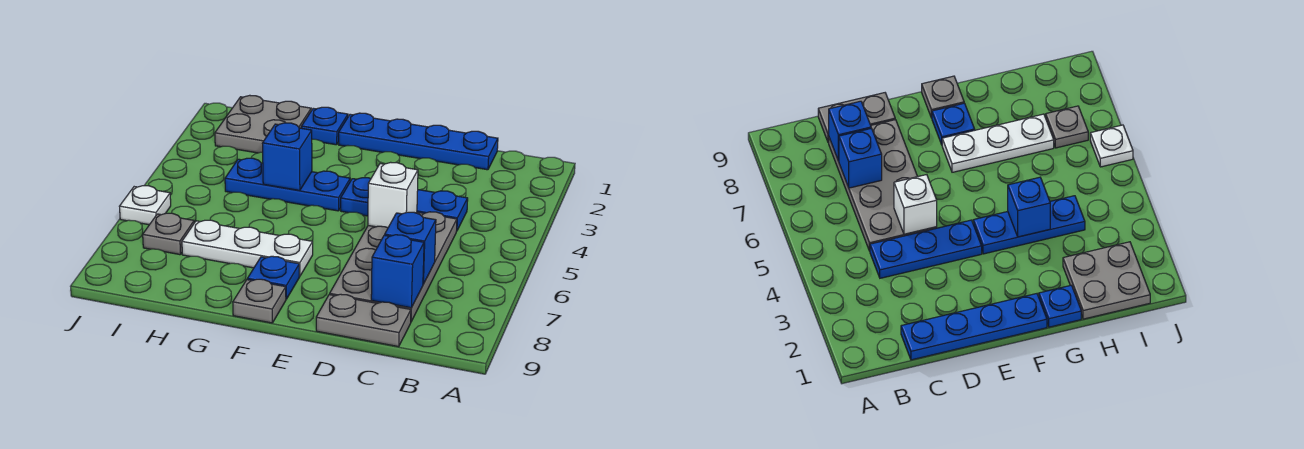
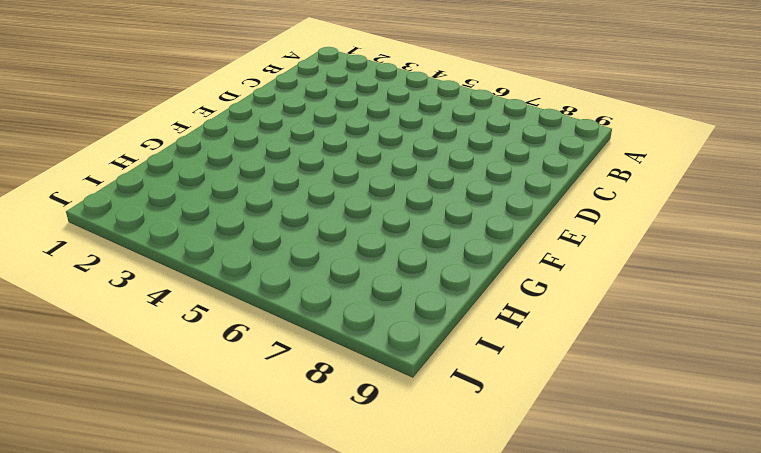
none -> blue plate C1:F1 level 1
none -> blue plate C4:E4 level 1
none -> grey plate C5:D8 level 1

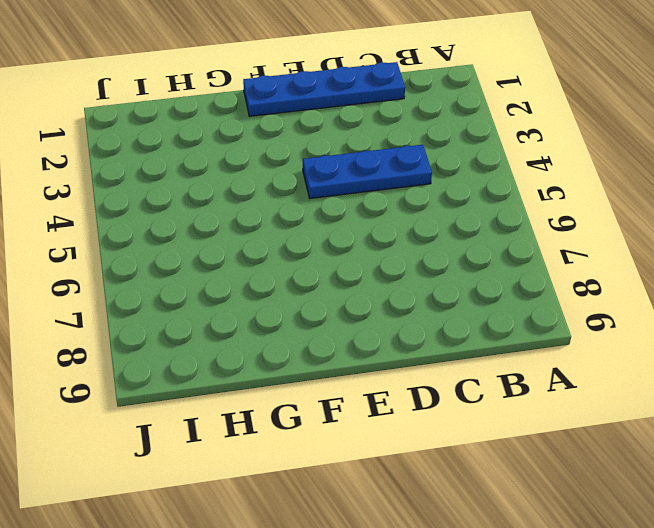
none -> grey plate C5:D8 level 1
none -> grey plate C9:D9 level 1
none -> blue plate F4:H4 level 1

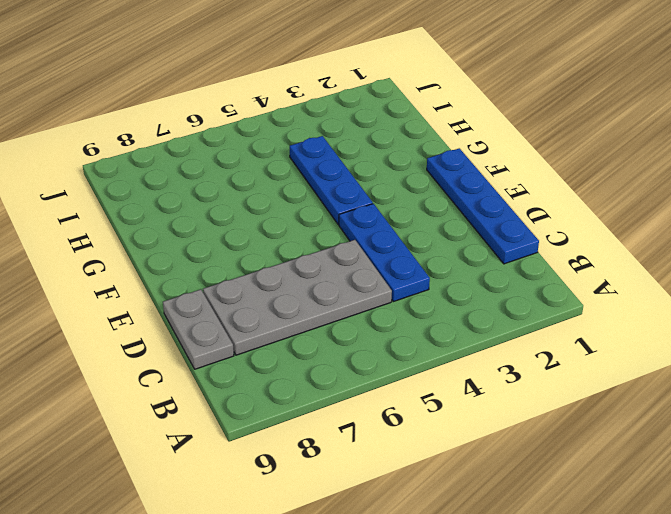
none -> white plate F7:H7 level 1
none -> blue plate F8 level 1
none -> grey plate F9 level 1

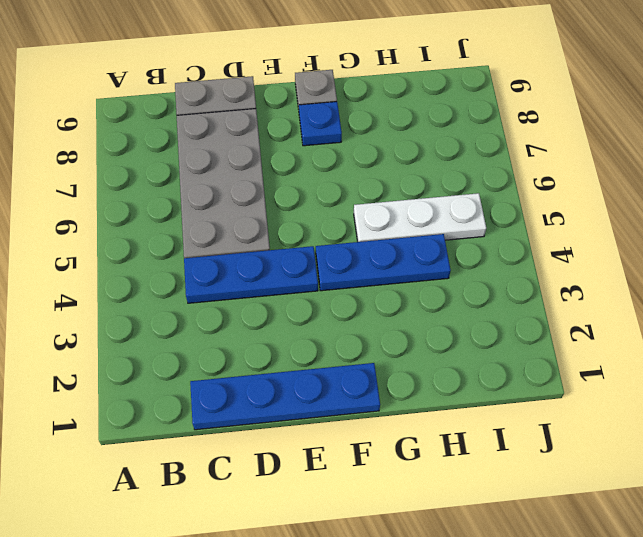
white plate G5:I5 level 1 -> white plate F7:H7 level 1
none -> blue plate G1 level 1
none -> grey plate H1:I2 level 1
none -> grey plate I7 level 1

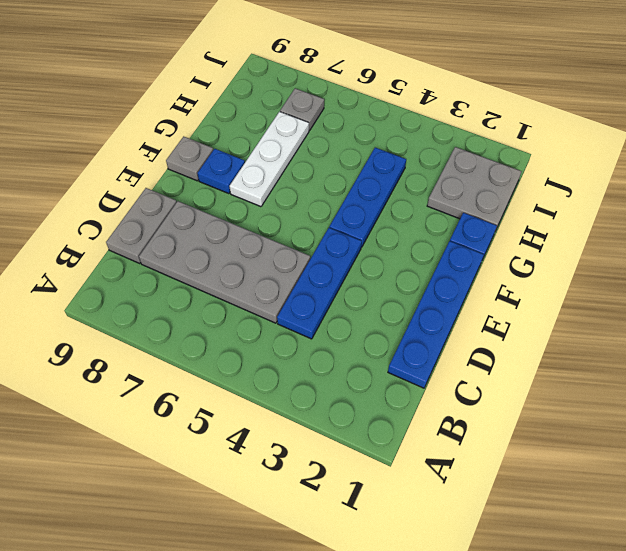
none -> white plate J6 level 1
none -> blue brick C7 level 2
none -> blue brick C8 level 2

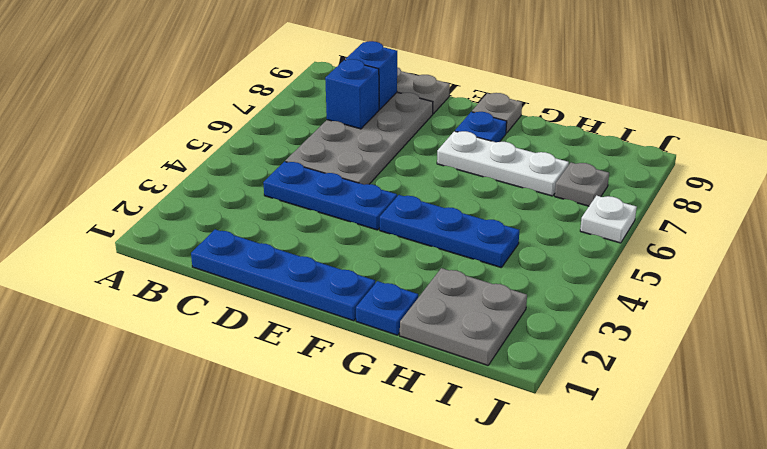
none -> white brick D5 level 2
none -> blue brick G4 level 2

